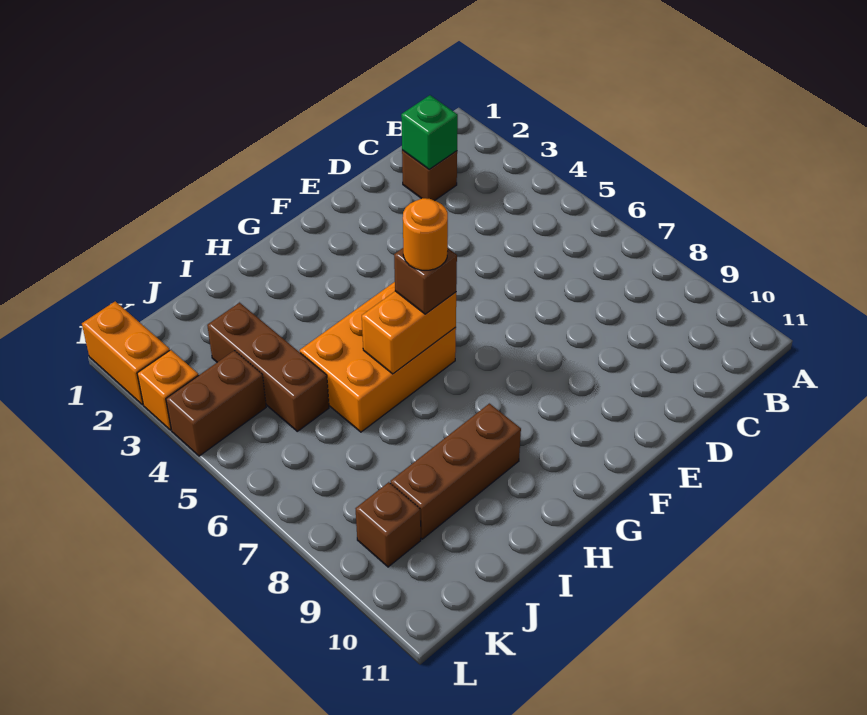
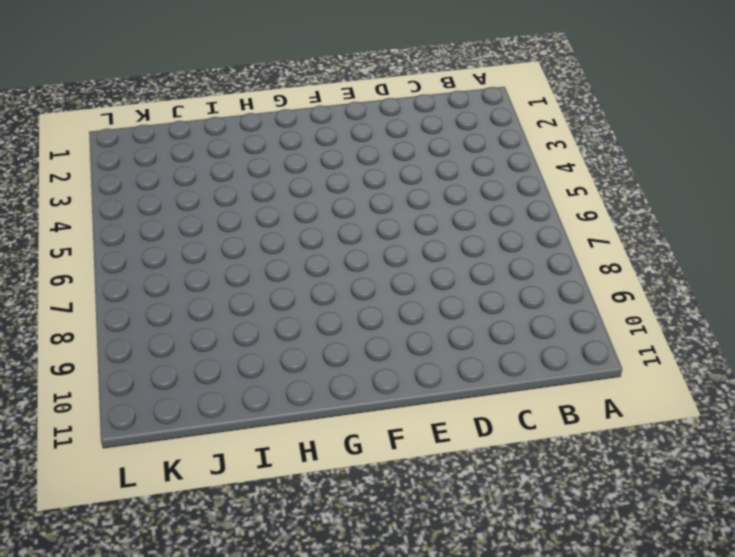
none -> brown brick C2 level 1
none -> orange brick G5:I6 level 1
none -> brown brick H9:J9 level 1

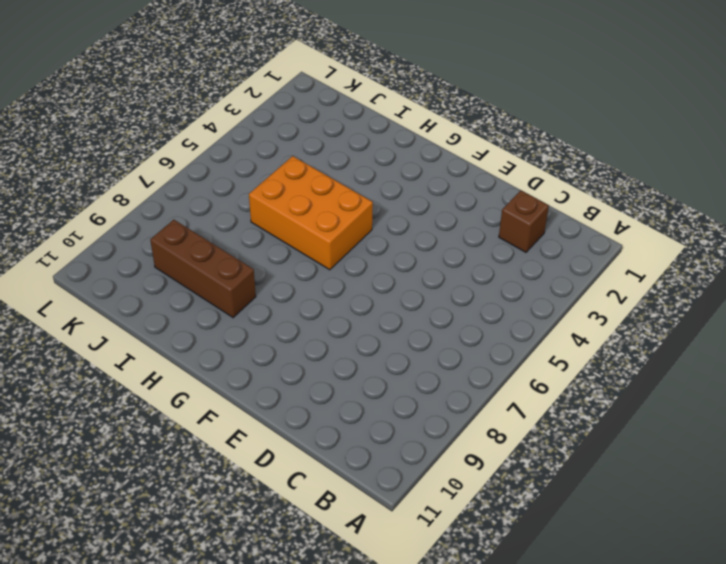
none -> brown brick J3:J5 level 1
none -> brown brick K4:L4 level 1
none -> brown brick K9 level 1

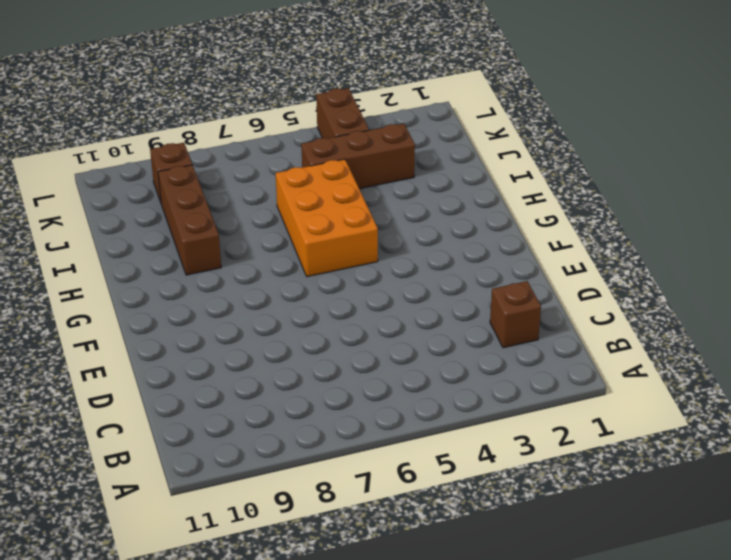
none -> orange brick L1:L2 level 1
none -> orange brick L3 level 1
none -> green brick C2 level 2

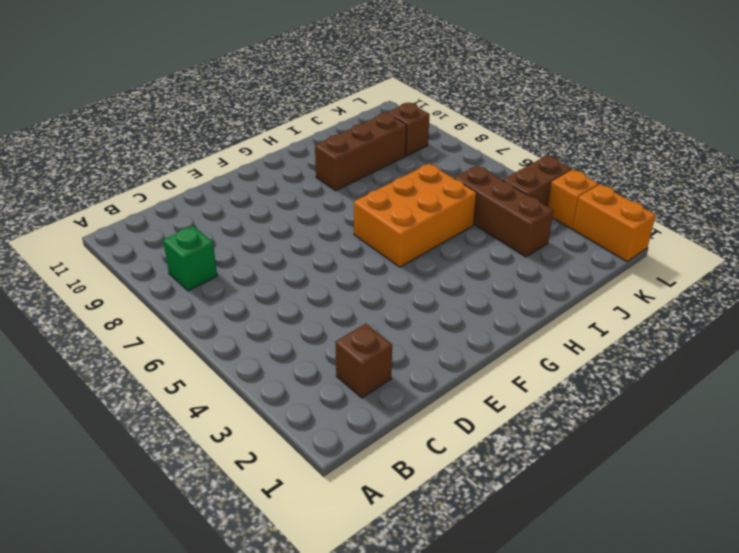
green brick B8 level 1 -> green brick C2 level 2
none -> orange brick G6:H6 level 2
none -> brown brick G6 level 3
none -> orange round brick G6 level 4

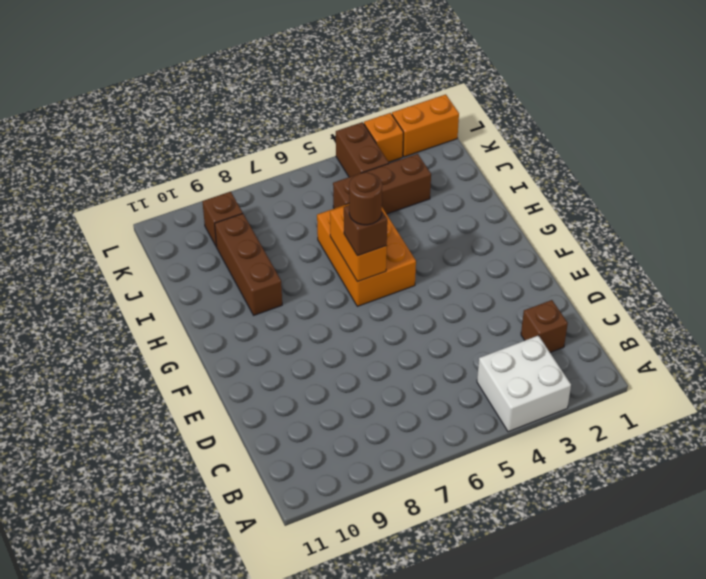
white brick A3:B4 level 1 -> none
brown round brick G6 level 4 -> orange round brick G6 level 4
none -> green brick C2 level 2

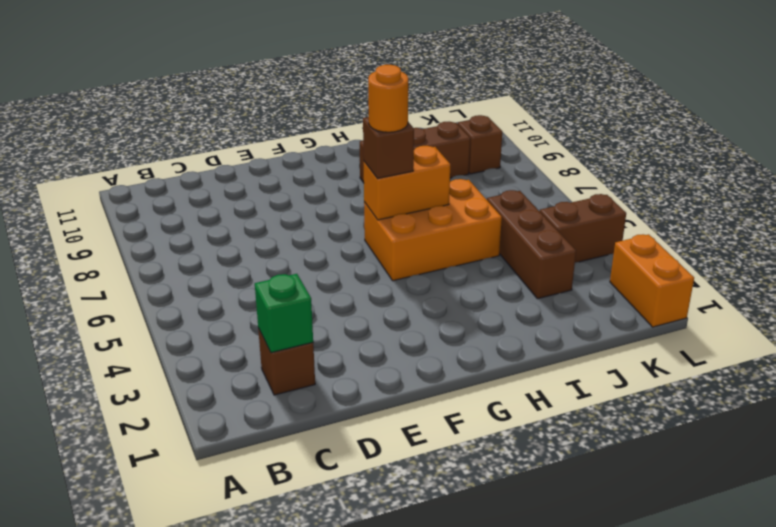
none -> orange brick L3 level 1

